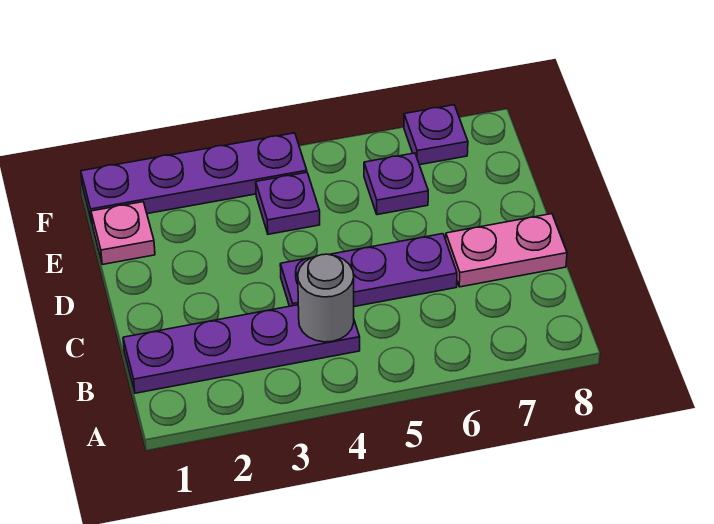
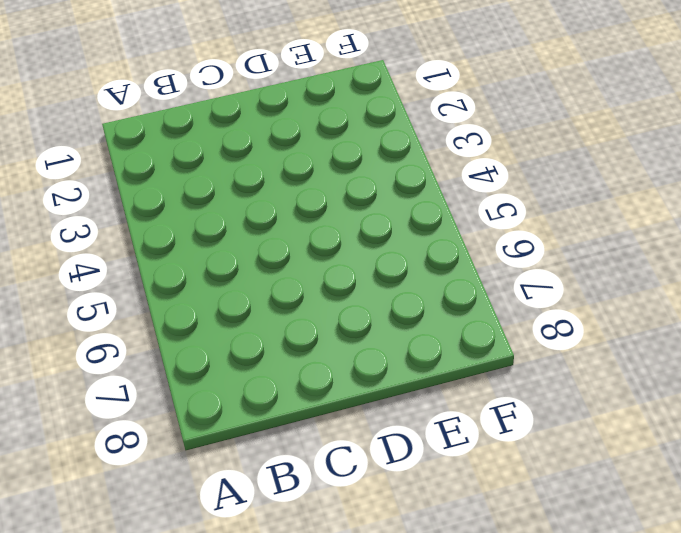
none -> purple plate B1:B4 level 1
none -> purple plate C4:C6 level 1

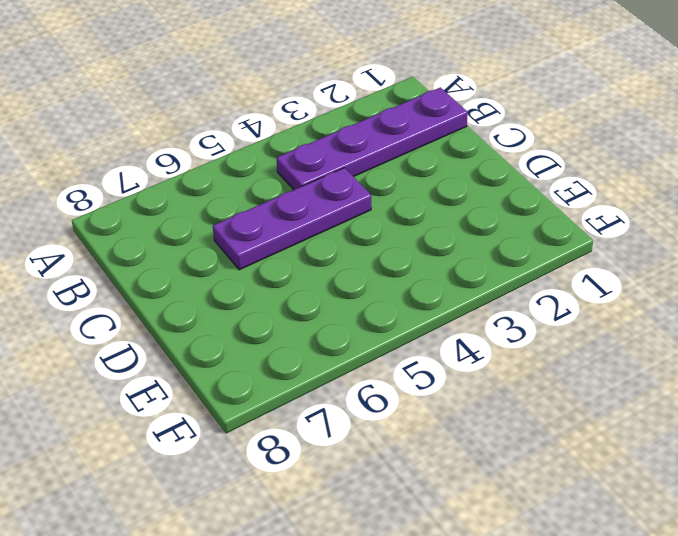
none -> pink plate C7:C8 level 1
none -> pink plate E1 level 1

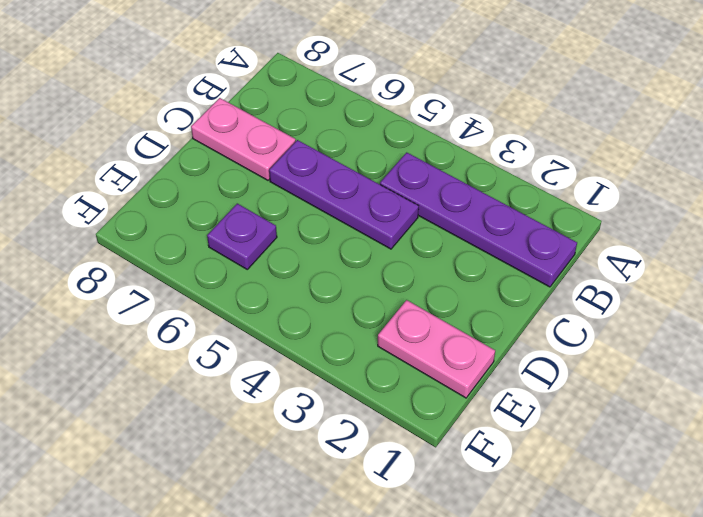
pink plate E1:E2 level 1 -> pink plate E1 level 1
none -> purple plate E4 level 1
none -> purple plate F1:F4 level 1

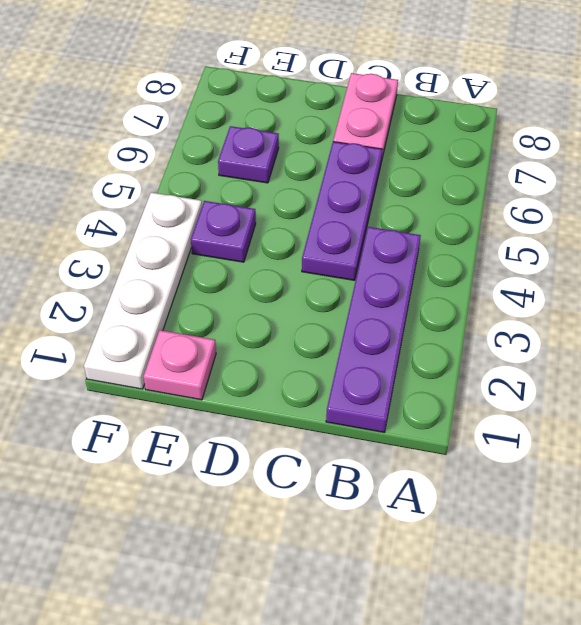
white plate F1:F4 level 1 -> purple plate F1:F4 level 1
none -> purple plate F7 level 1
none -> grey round brick B4 level 2

